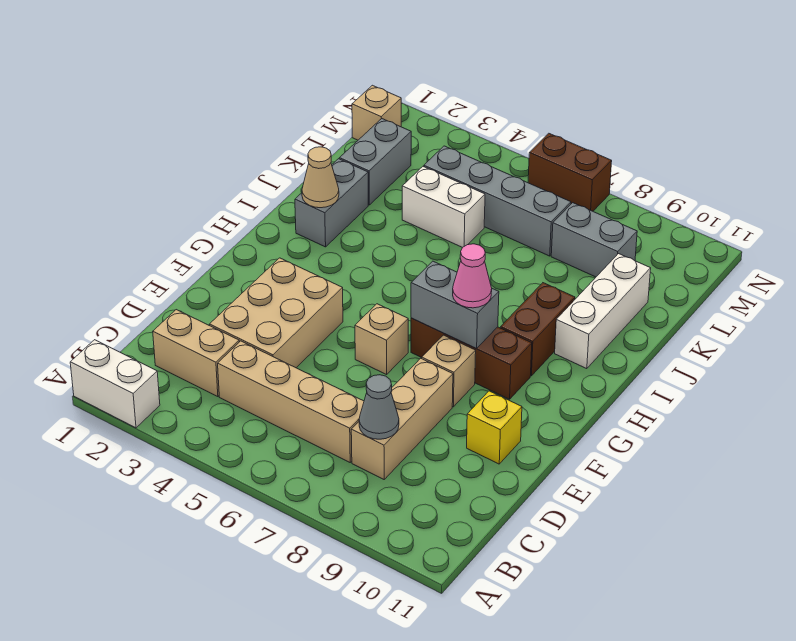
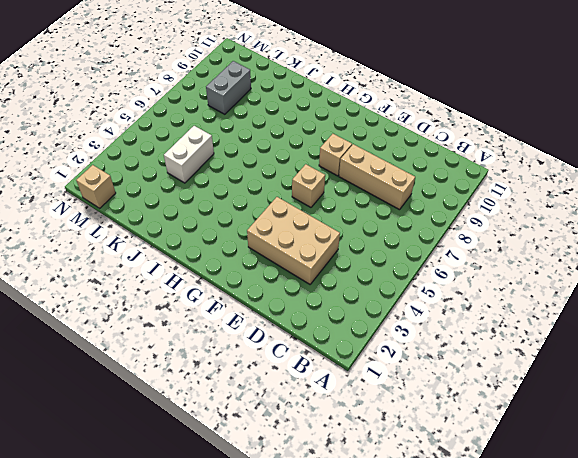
none -> white brick A1:A2 level 1
none -> tan brick C2:C3 level 1
none -> tan brick C4:C7 level 1

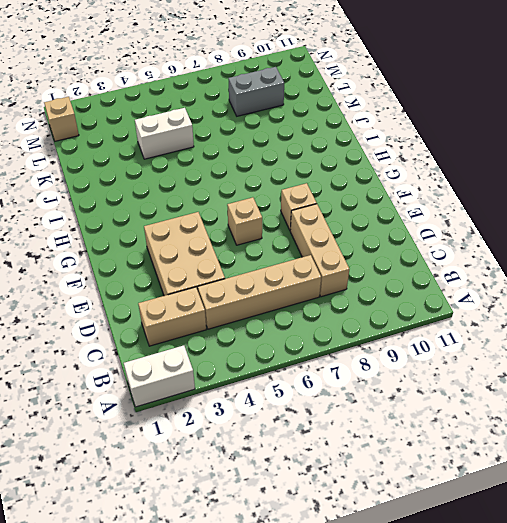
none -> yellow brick E10 level 1
none -> brown brick G7:G9 level 1
none -> brown brick H9:I9 level 1

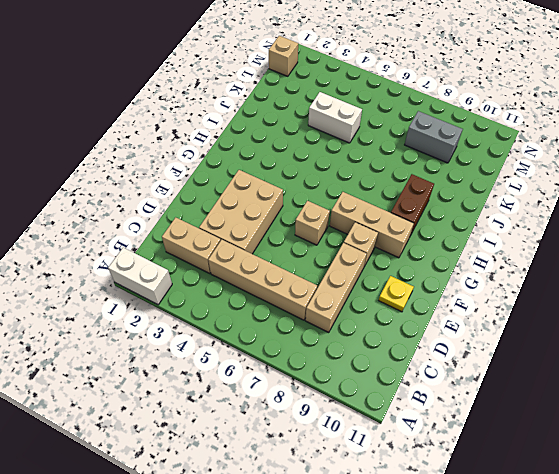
yellow plate E10 level 1 -> yellow brick E10 level 1
tan brick G7:G9 level 1 -> brown brick G7:G9 level 1
none -> grey brick I2:J2 level 1
none -> white brick I10:K10 level 1
none -> grey brick K2:L2 level 1

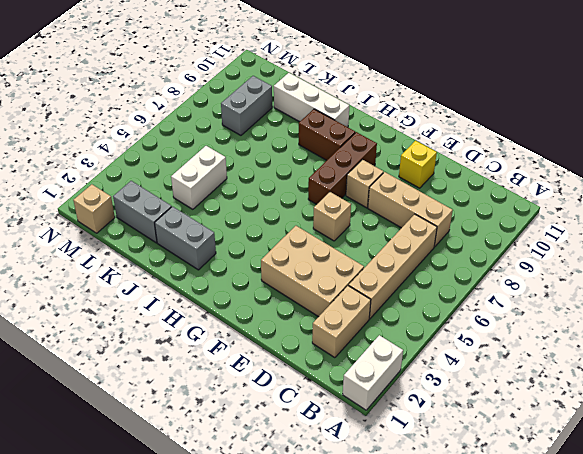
none -> grey brick L4:L7 level 1
none -> brown brick N6:N7 level 1
none -> grey cone C8 level 2

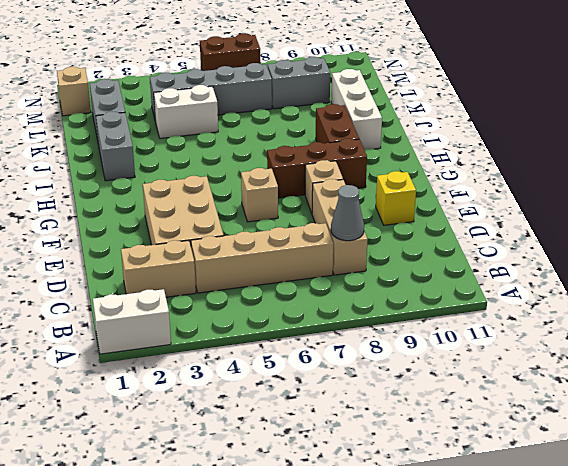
none -> grey brick G7:G8 level 2
none -> tan cone I2 level 2
none -> pink cone G8 level 3

